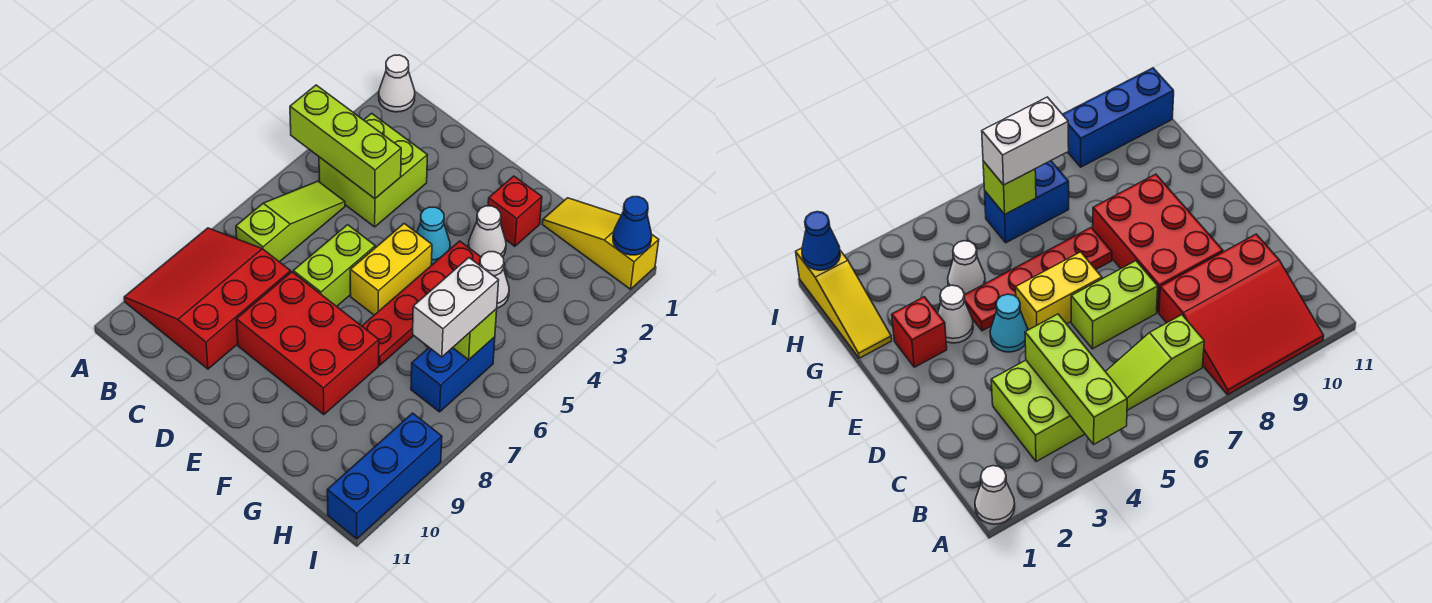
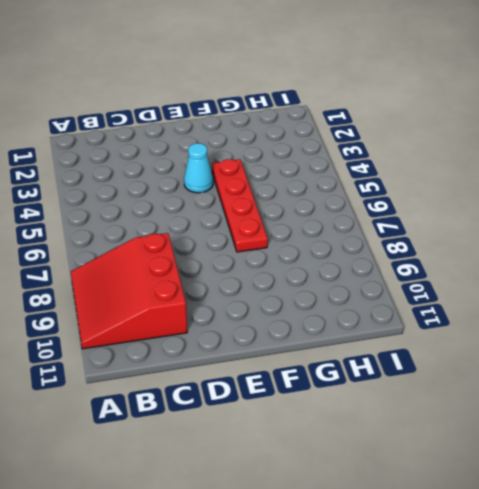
none -> white cone A1 level 1
none -> lime brick B3:C4 level 1
none -> lime slope B5:B7 level 1 top 7

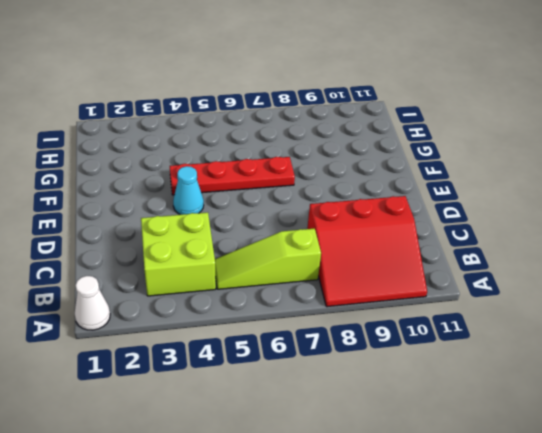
none -> lime brick D6:D7 level 1
none -> red brick D8:F9 level 1
none -> yellow brick E5:E6 level 1

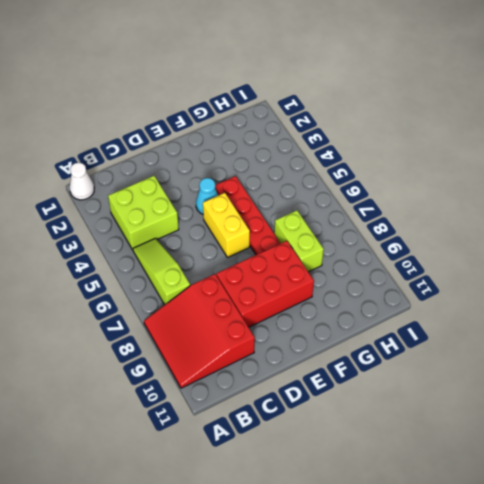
lime brick G7:G8 level 1 -> lime brick D6:D7 level 1
none -> red brick F2 level 1
none -> white cone F3 level 1
none -> yellow slope G1:I1 level 1 top I

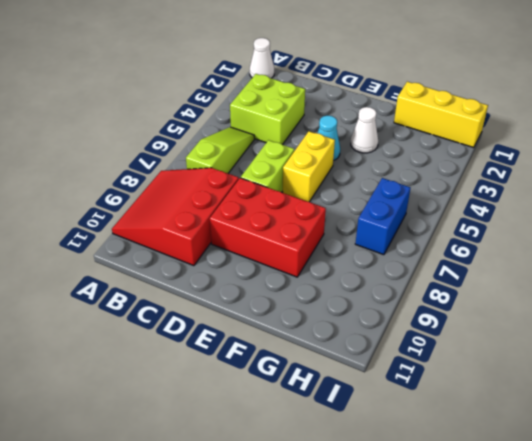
yellow brick G1:I1 level 1 -> yellow slope G1:I1 level 1 top I
none -> red brick F2 level 1
none -> red plate F4:F7 level 1
none -> white cone G4 level 1

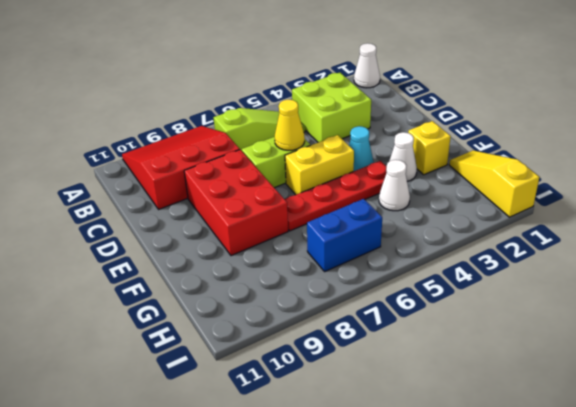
yellow cone D6 level 2 -> none
yellow brick F2 level 1 -> red brick F2 level 1
none -> blue brick I9:I11 level 1
none -> lime brick A4:C4 level 2
none -> lime brick H6 level 2

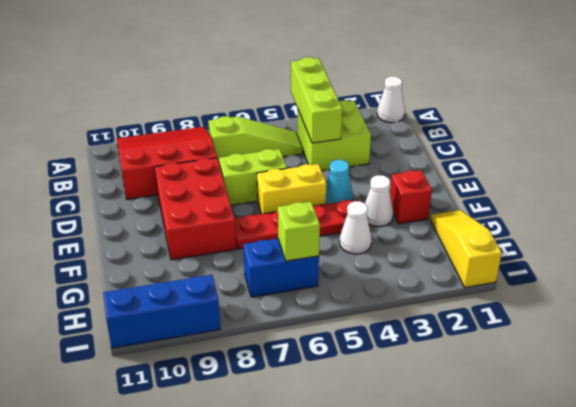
none -> blue cone I1 level 2
none -> white brick H6:H7 level 3

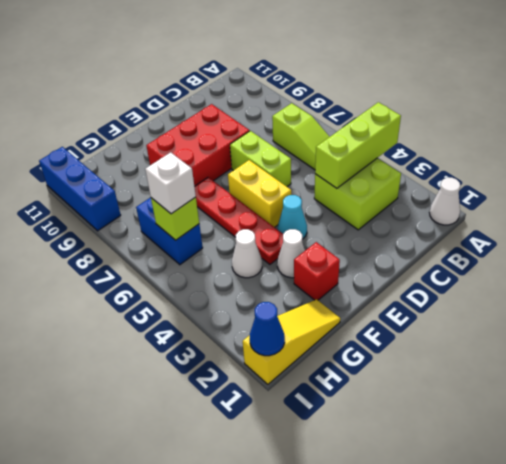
white brick H6 level 3 -> white brick H6:H7 level 3
none -> red slope A8:C10 level 1 top C

